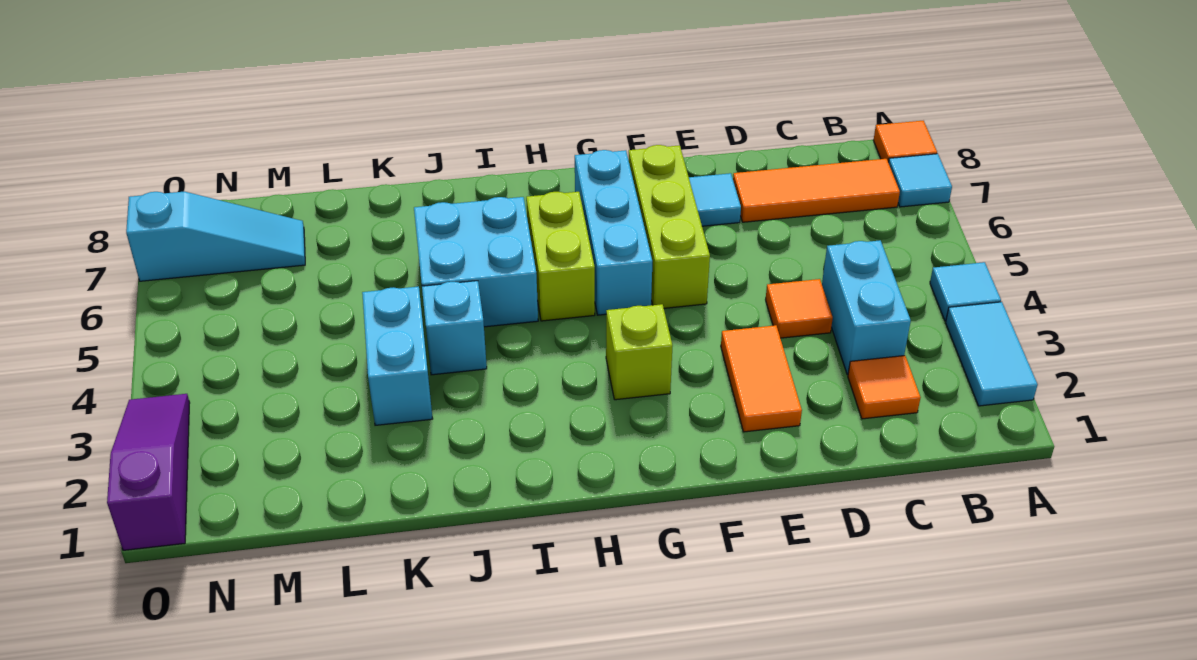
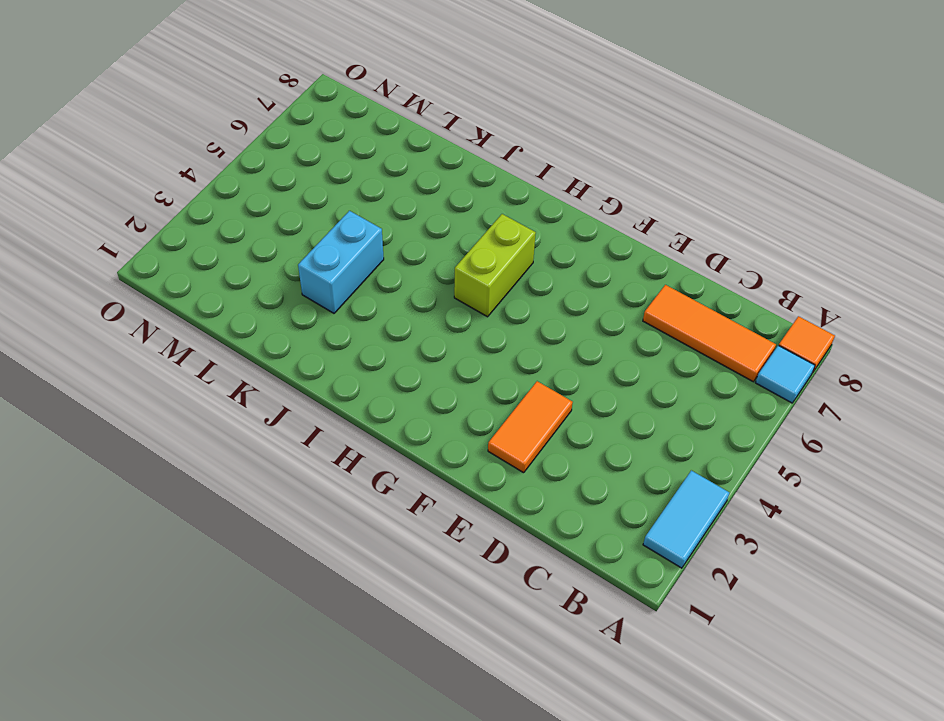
none -> cyan tile A4 level 1
none -> orange tile C2 level 1
none -> cyan brick C3:C4 level 1

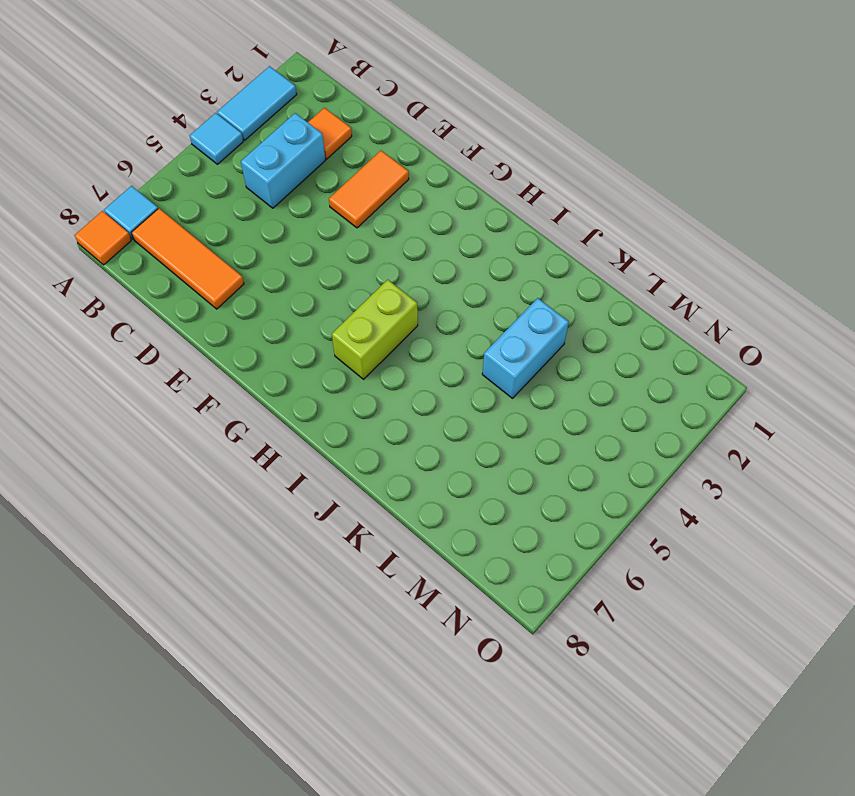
none -> orange tile D4 level 1
none -> cyan tile E7 level 1
none -> lime brick F5:F7 level 1

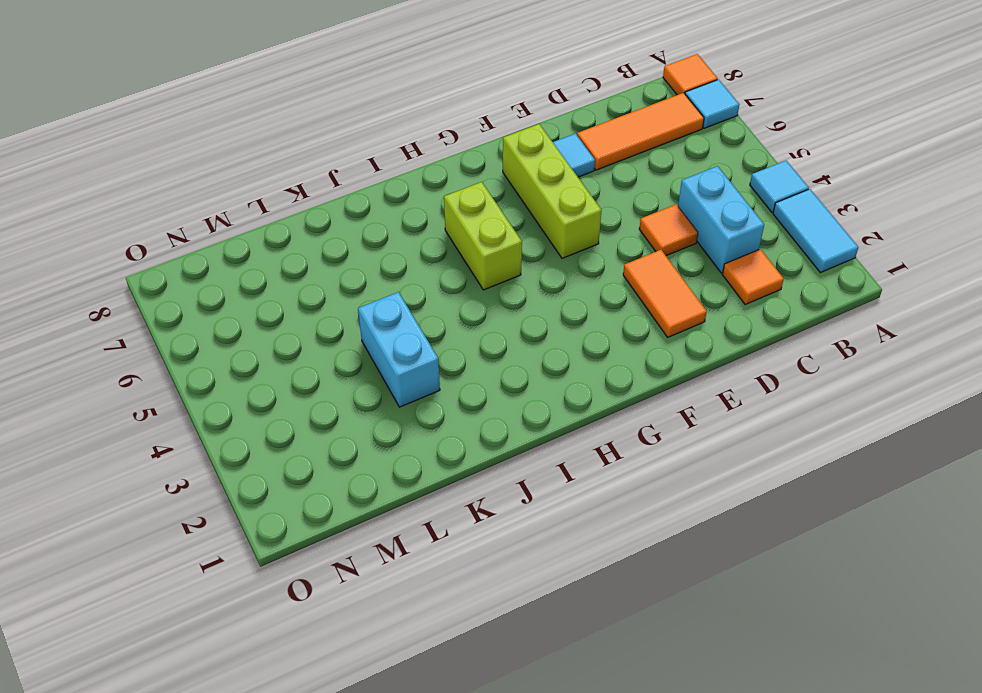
none -> lime brick G3 level 1
none -> cyan brick G5:G7 level 1
none -> cyan brick I5:J6 level 1

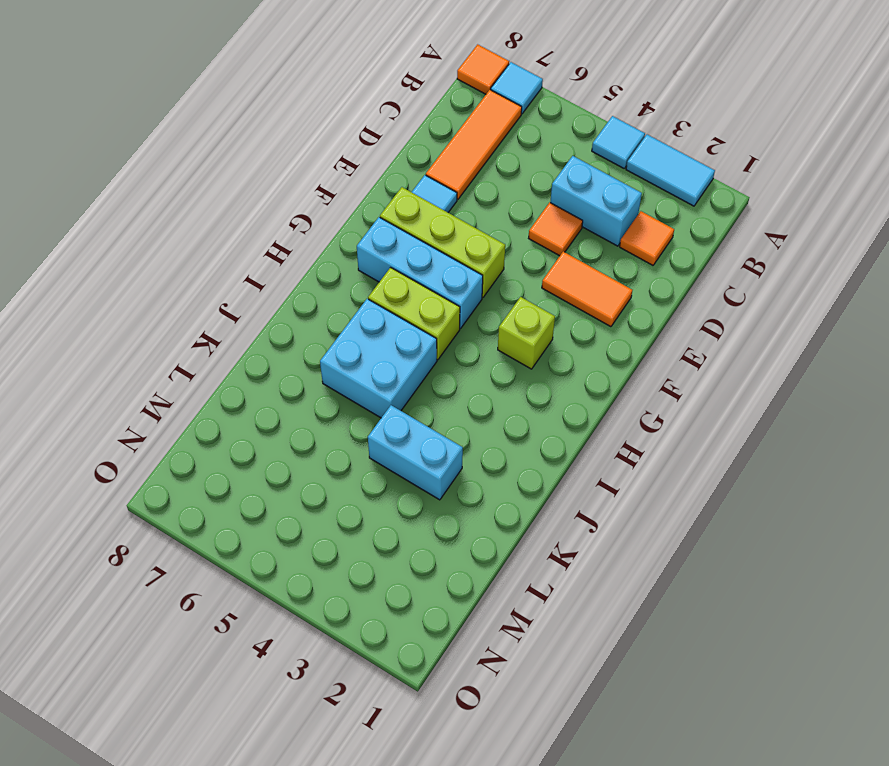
none -> cyan brick J4 level 1
none -> cyan slope M7:O7 level 1 top O
none -> purple slope O1:O3 level 1 top 1

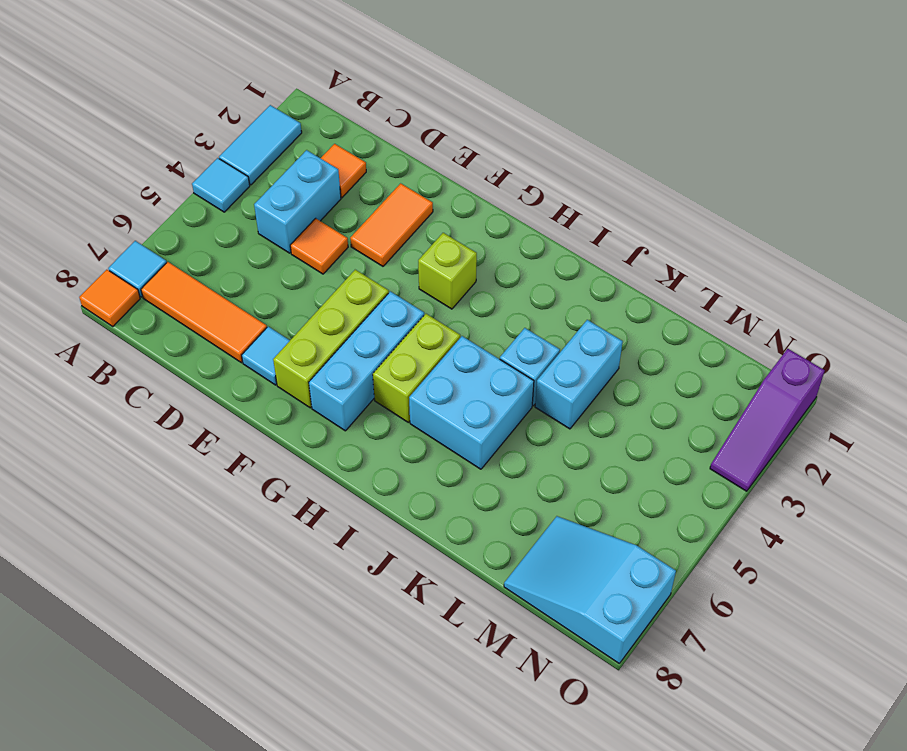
cyan slope M7:O8 level 1 top O -> cyan slope M7:O7 level 1 top O

